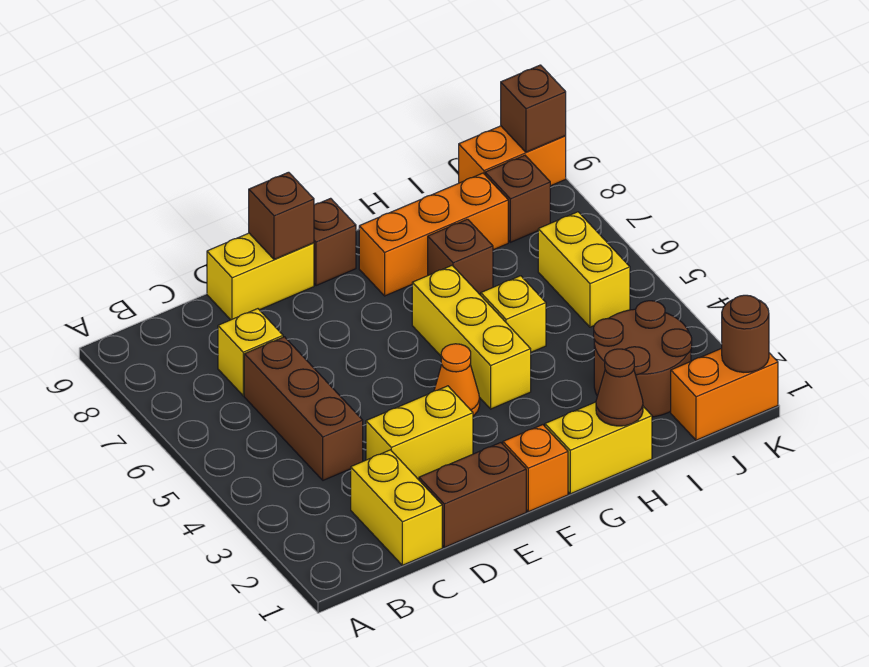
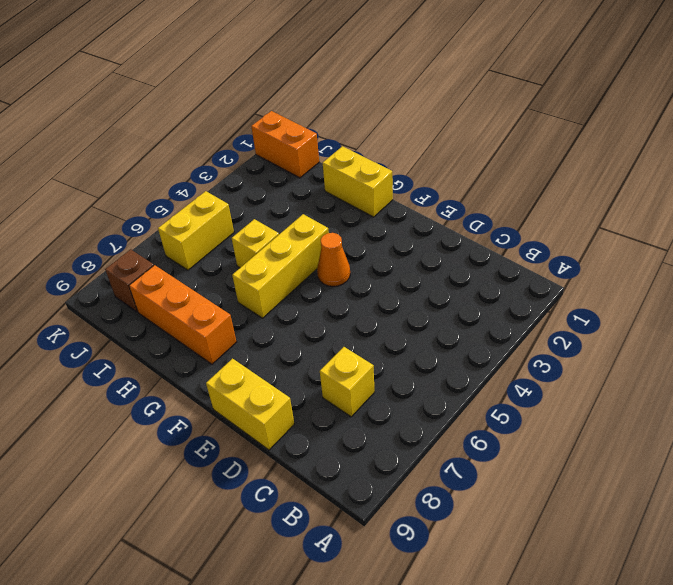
none -> yellow brick C1:C2 level 1
none -> brown brick C4:C6 level 1
none -> brown brick D1:E1 level 1

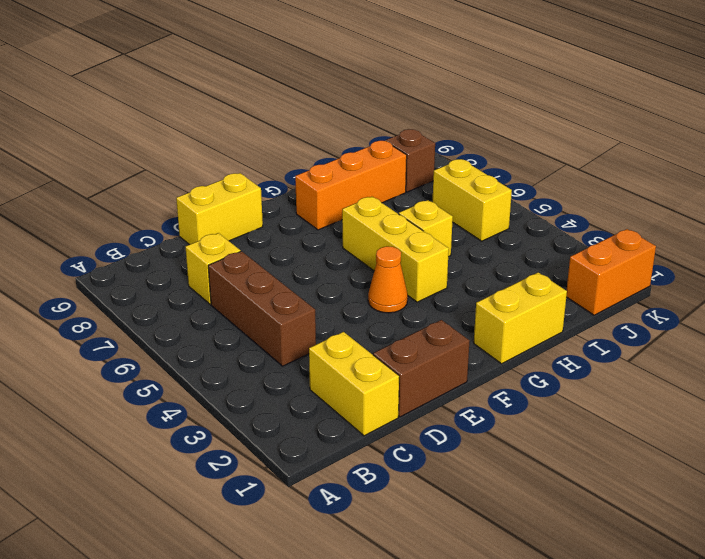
none -> yellow brick D3:E3 level 1
none -> orange brick F1 level 1
none -> brown brick F9 level 1

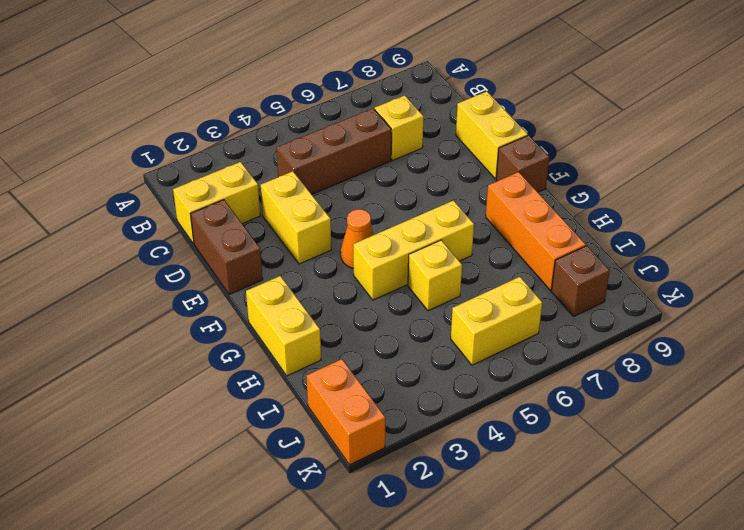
none -> orange brick F1 level 1
none -> brown brick H7 level 1
none -> brown round brick I2:J3 level 1

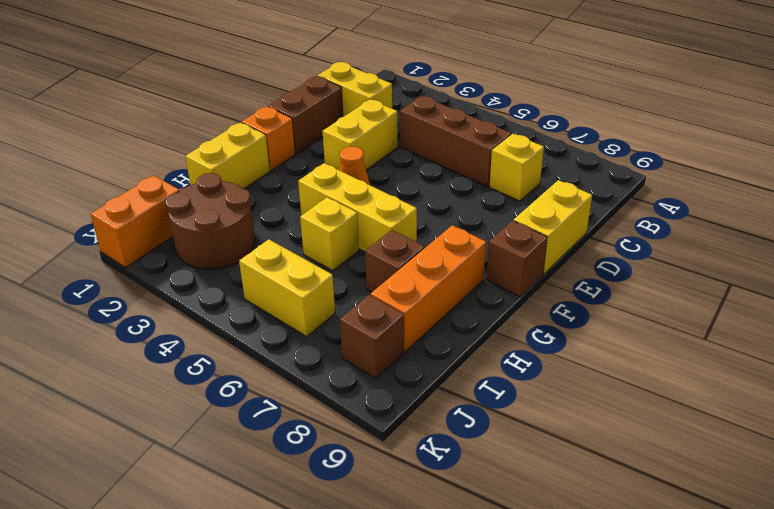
none -> orange brick J9:K9 level 1
none -> brown brick E9 level 2
none -> brown cone H1 level 2

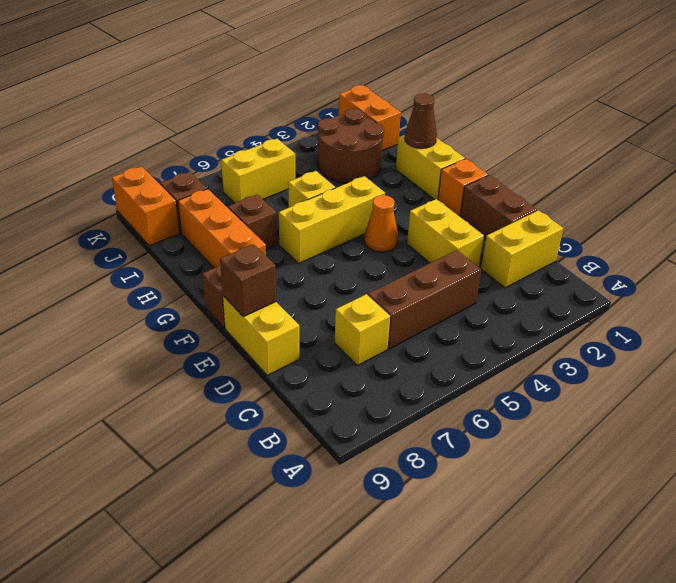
none -> brown round brick K1 level 2
none -> brown brick K9 level 2

